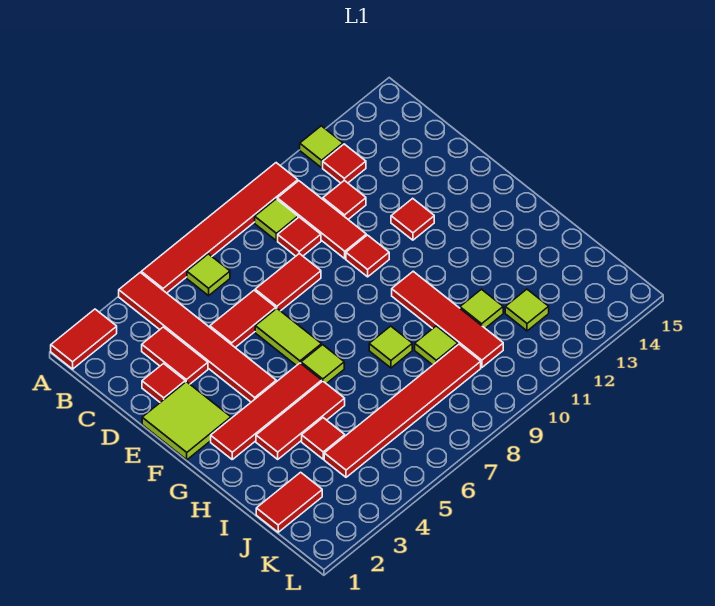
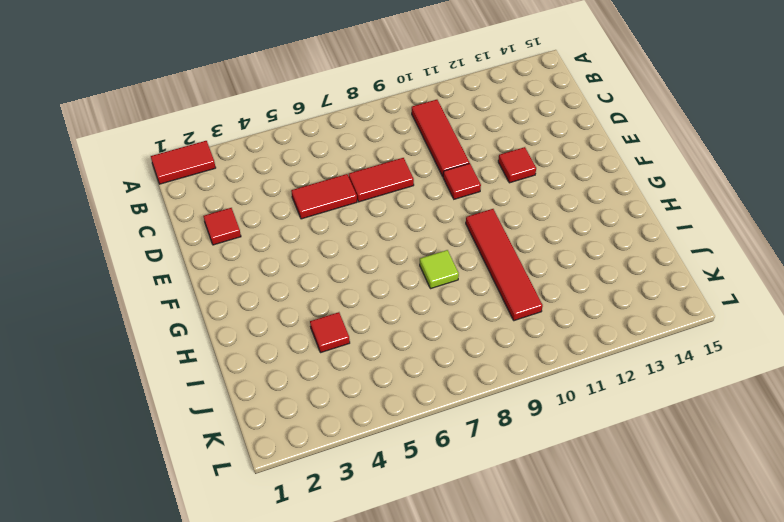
none -> red tile A4:F4 level 1
none -> red tile A5:A10 level 1
none -> lime tile A12 level 1

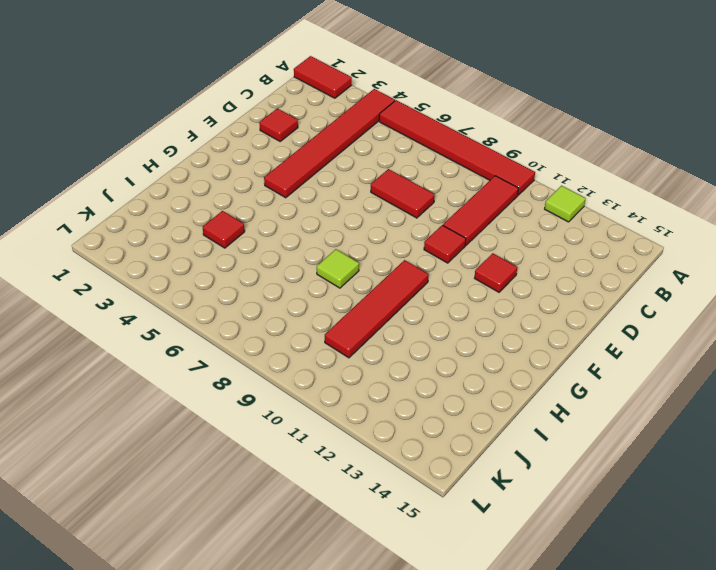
none -> lime tile B6 level 1
none -> lime tile B9 level 1
none -> red tile B12 level 1

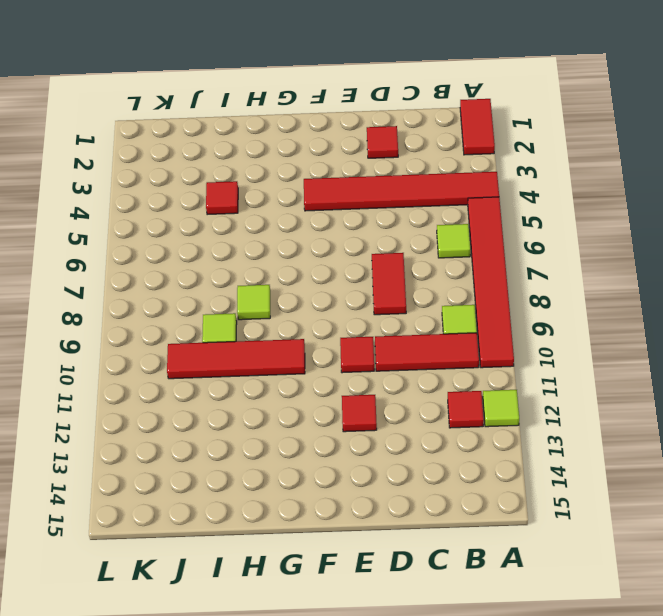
none -> red tile C3:D3 level 1
none -> red tile C9 level 1
none -> red tile C11 level 1

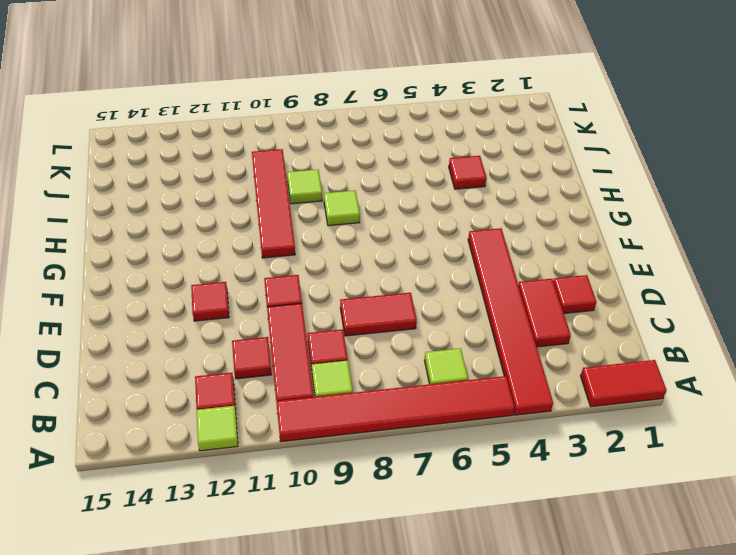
none -> red tile D5:D6 level 1
none -> lime tile E1:F2 level 1
none -> lime tile E6:F6 level 1

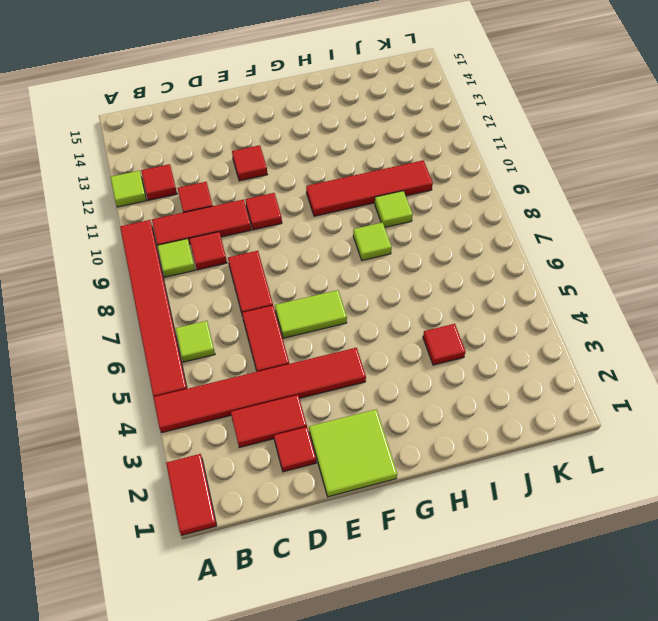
none -> red tile G2:G5 level 1
none -> lime tile G6 level 1
none -> red tile H3:H5 level 1

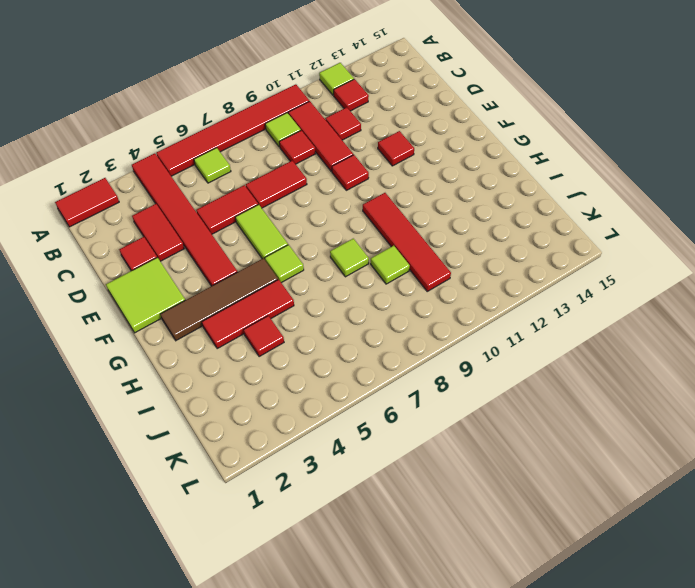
brown tile G2:G5 level 1 -> red tile G2:G5 level 1
none -> lime tile I11 level 1
none -> red tile J1:J2 level 1
none -> red tile J4:J9 level 1

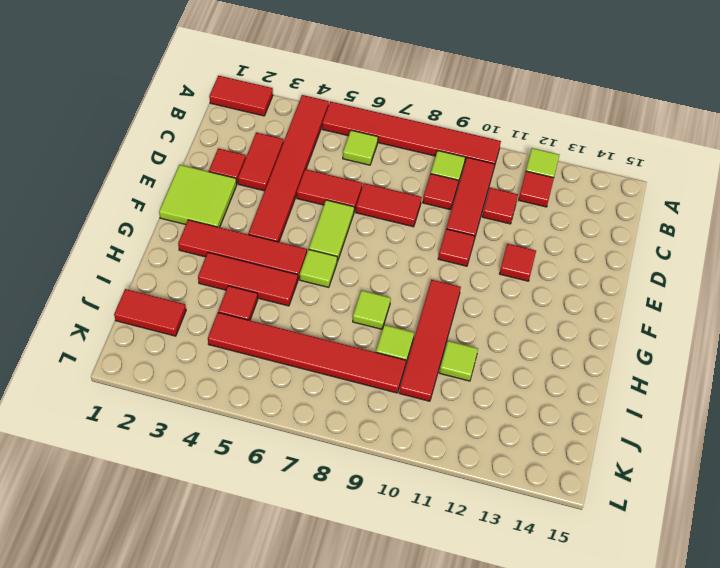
none -> lime tile J12 level 1

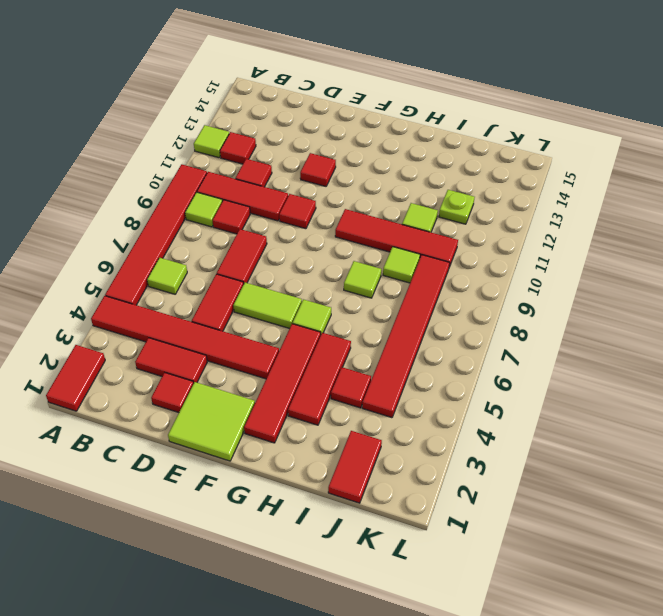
lime plate J12 level 1 -> lime tile J12 level 1

